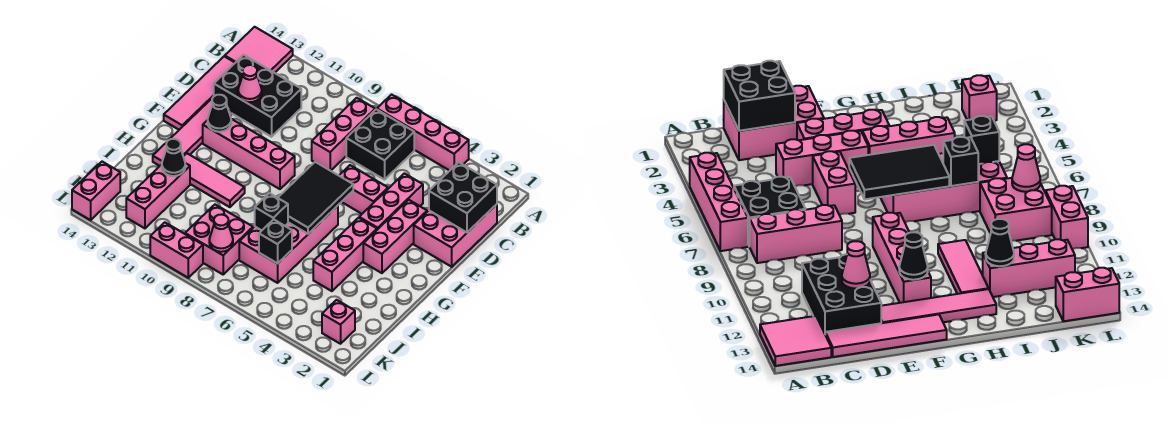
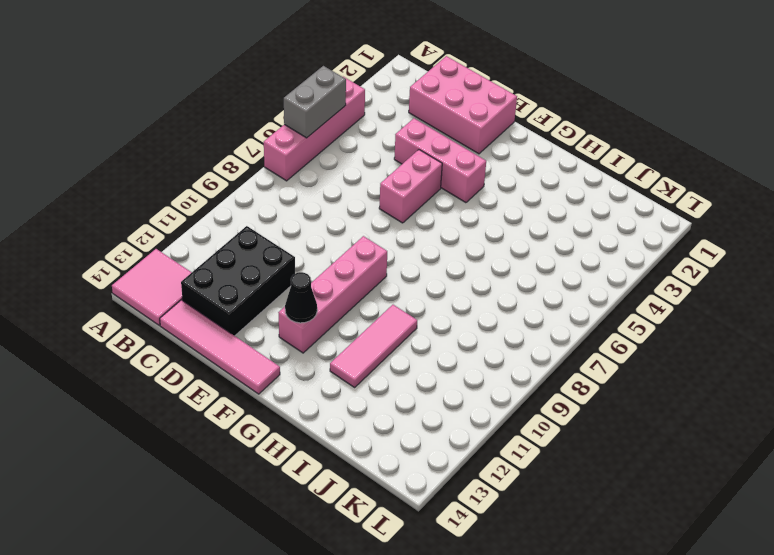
grey brick A5:A6 level 2 -> none
none -> black brick B6:C7 level 1
none -> pink brick B8:D8 level 1
none -> pink brick E3:G3 level 1

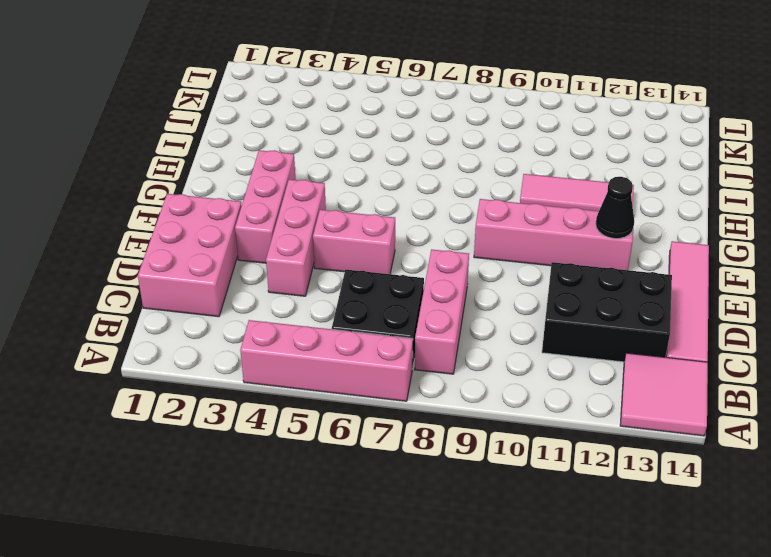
none -> pink tile E13:H13 level 1
none -> pink brick G4:I4 level 1
none -> pink brick G6:J7 level 1

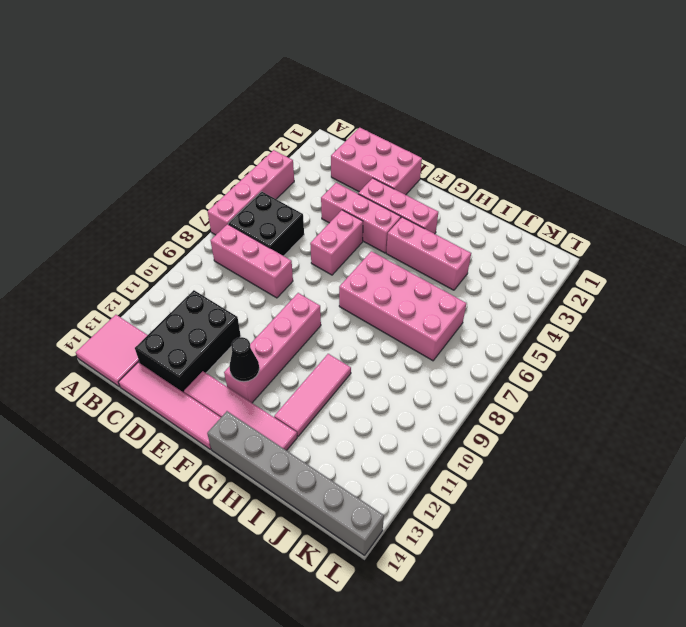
grey brick G14:L14 level 1 -> pink brick K14:L14 level 1
none -> pink brick I12:K12 level 1
none -> pink brick J8:K9 level 1
none -> pink brick K2 level 1

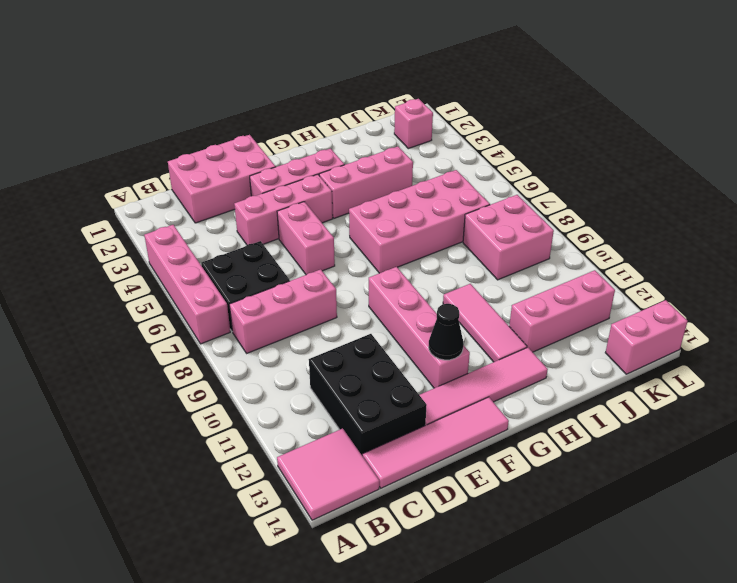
none -> pink brick L9:L10 level 1
none -> black brick C1:D2 level 2
none -> pink cone D12 level 2

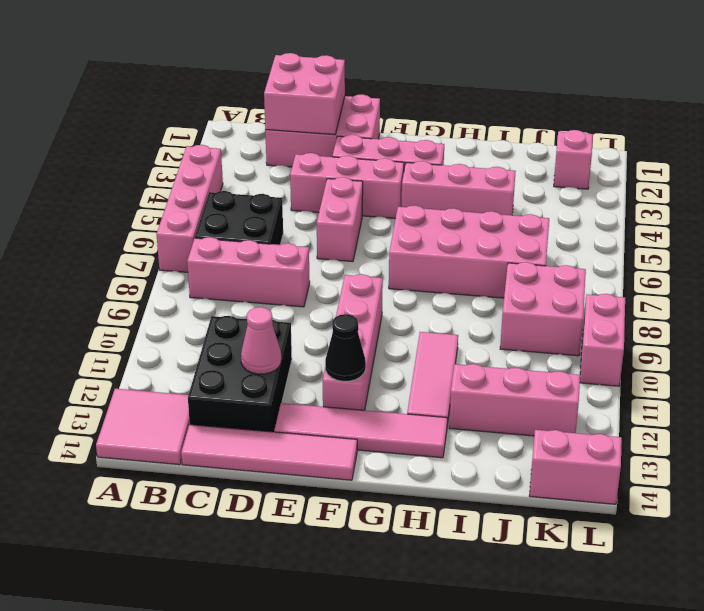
pink brick C1:D2 level 2 -> black brick C1:D2 level 2
none -> black tile F6:H7 level 2
none -> black brick I7 level 2
none -> black cone I12 level 2

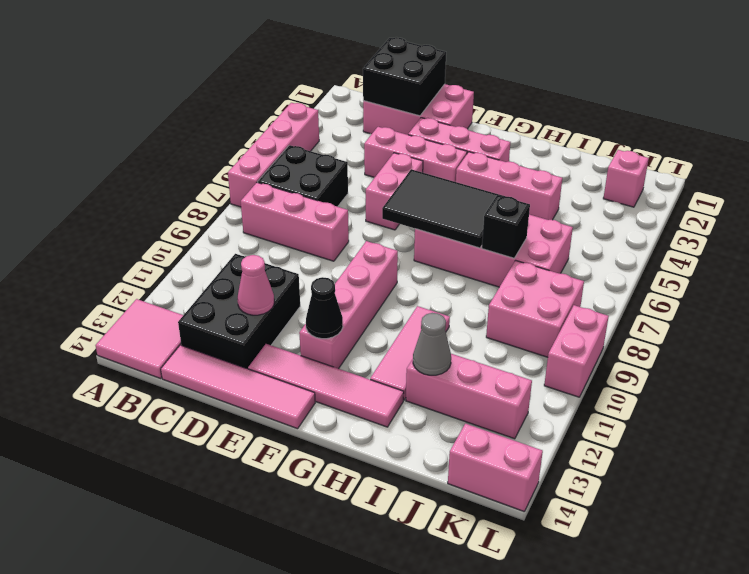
grey cone I12 level 2 -> black cone I12 level 2
none -> black brick J6 level 2
none -> pink cone K8 level 2

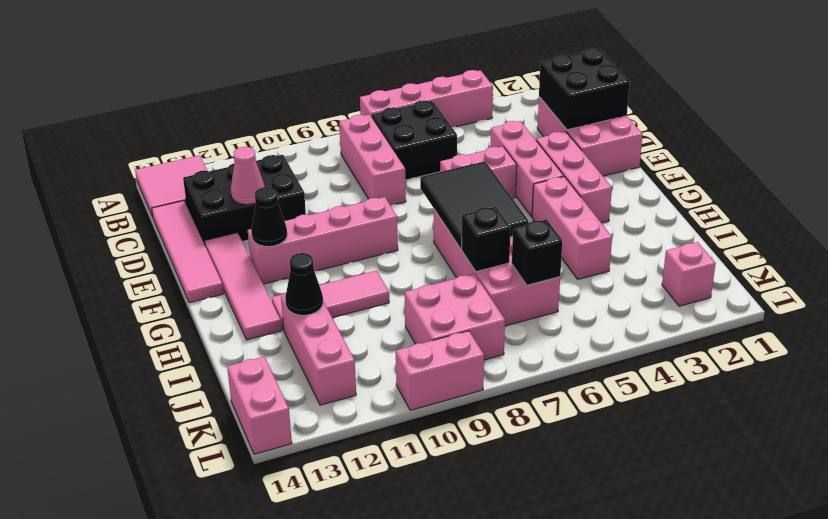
none -> pink cone K8 level 2

